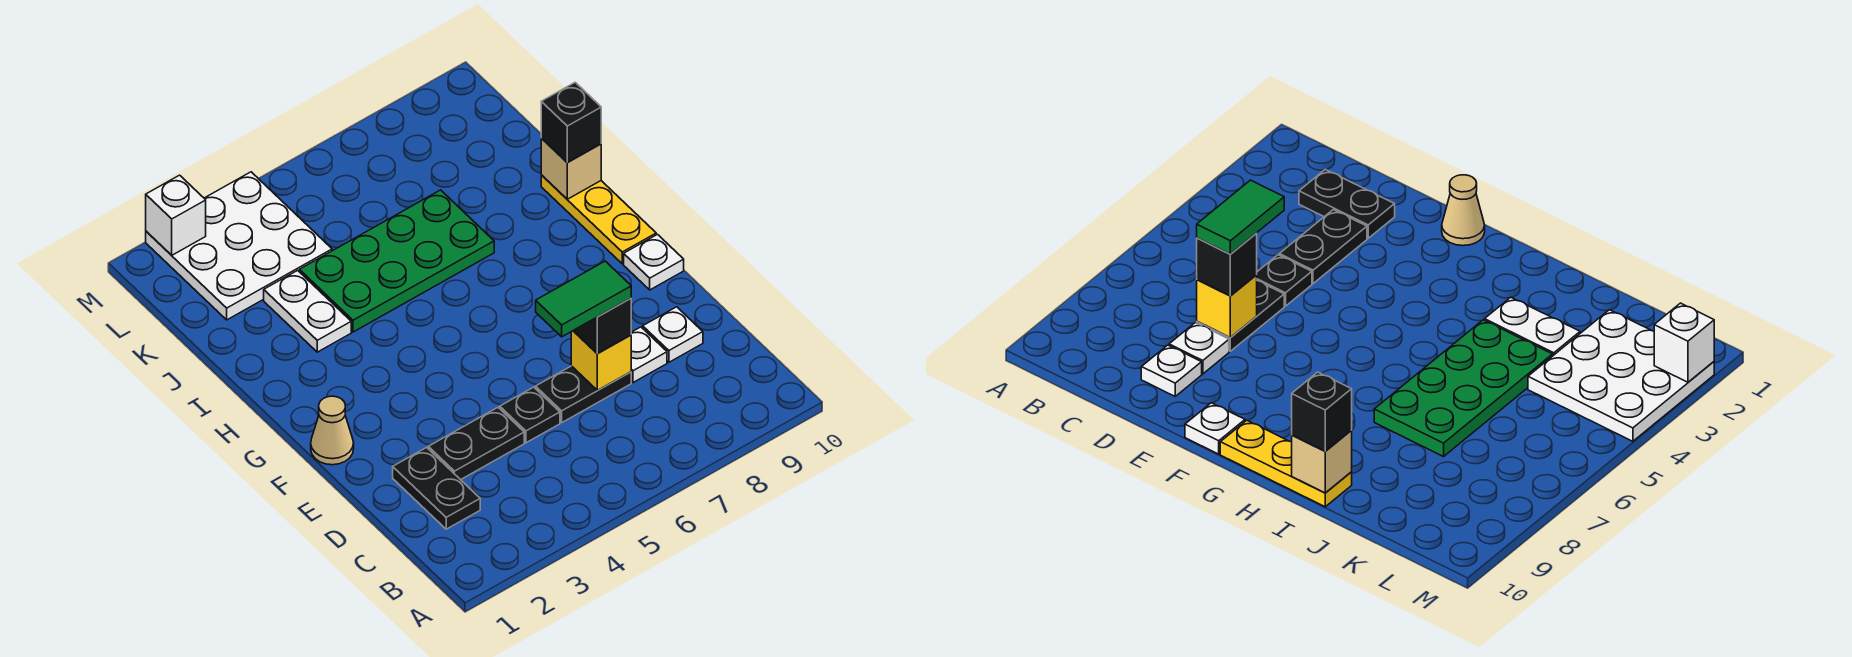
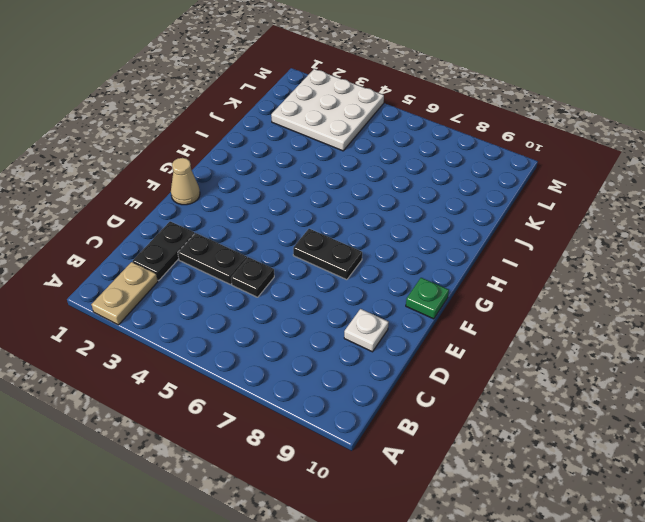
tan plate A2:B2 level 1 -> none
black plate F6:F7 level 1 -> black plate D6:D7 level 1
green plate F10 level 1 -> white plate F10 level 1
none -> white plate D8 level 1
none -> yellow plate G10:I10 level 1
none -> white plate I3:J3 level 1

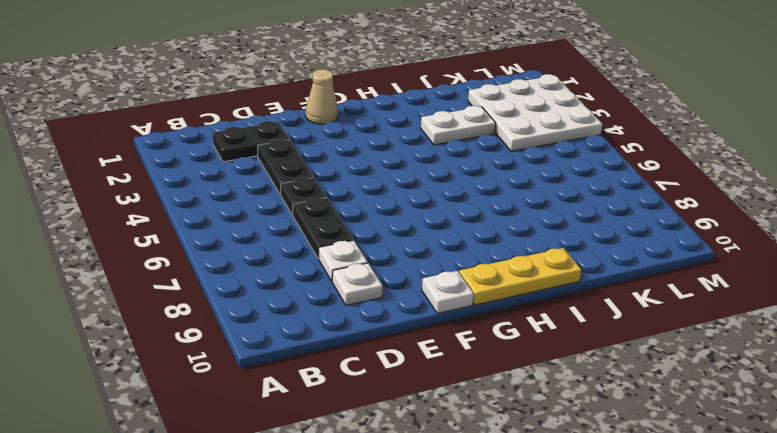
none -> green plate I4:J7 level 1
none -> yellow brick D7 level 2
none -> tan brick I10 level 2

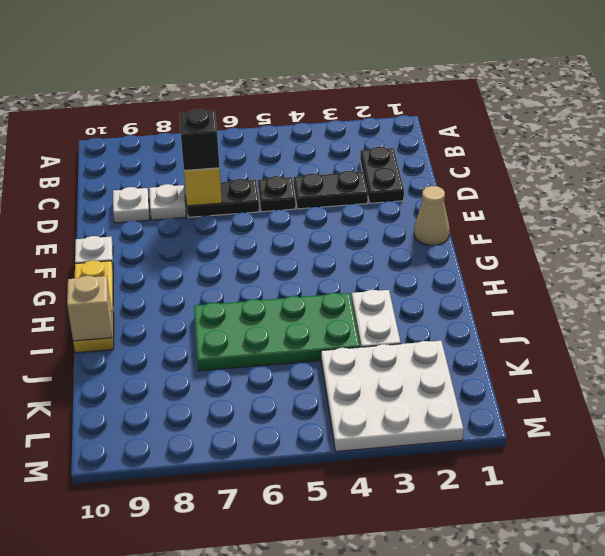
none -> white brick M2 level 2
none -> black brick I10 level 3
none -> green tile D6:D7 level 4

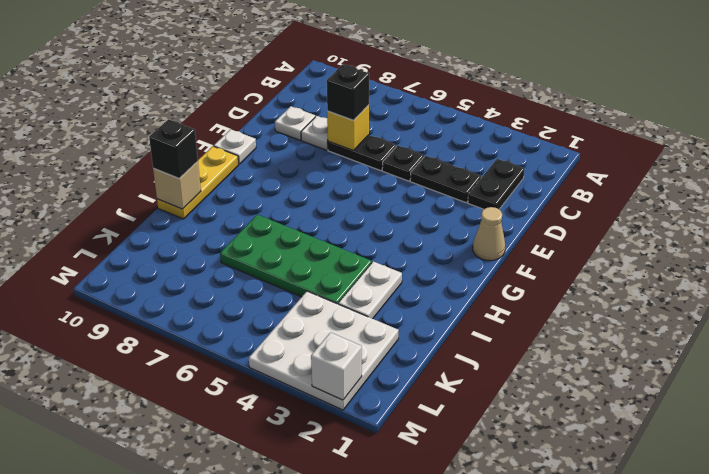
none -> green tile D6:D7 level 4

